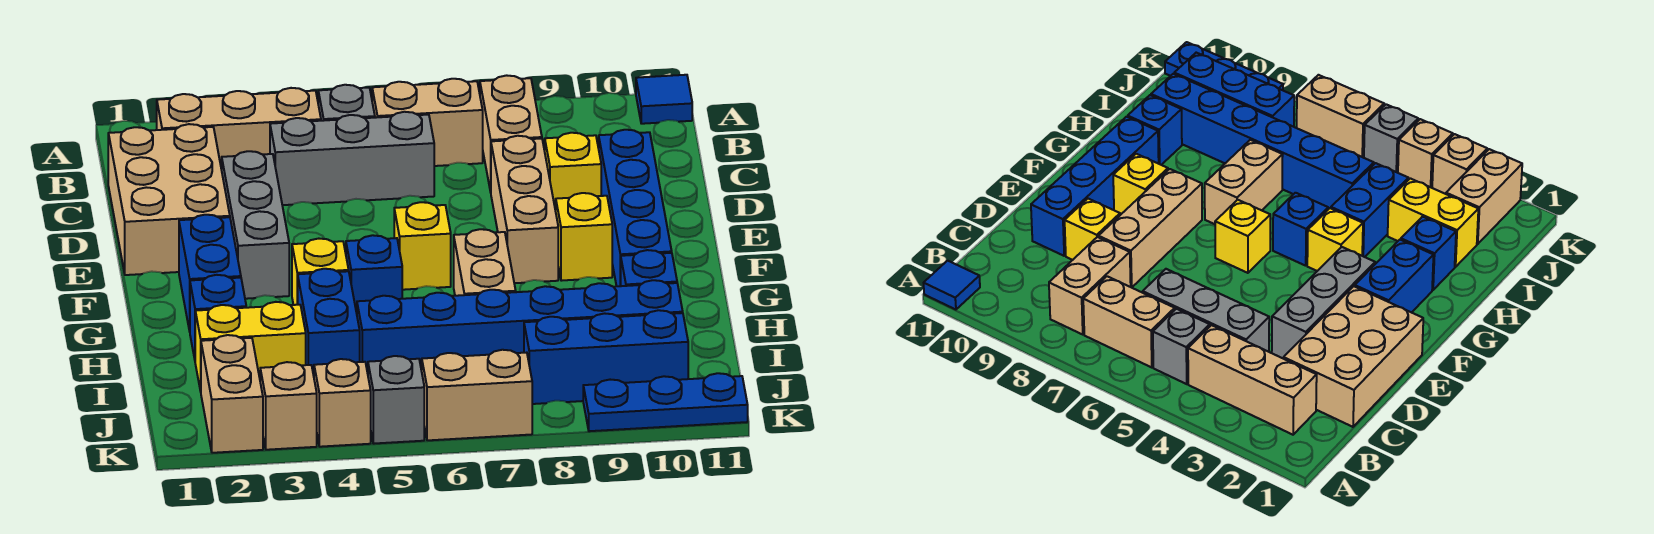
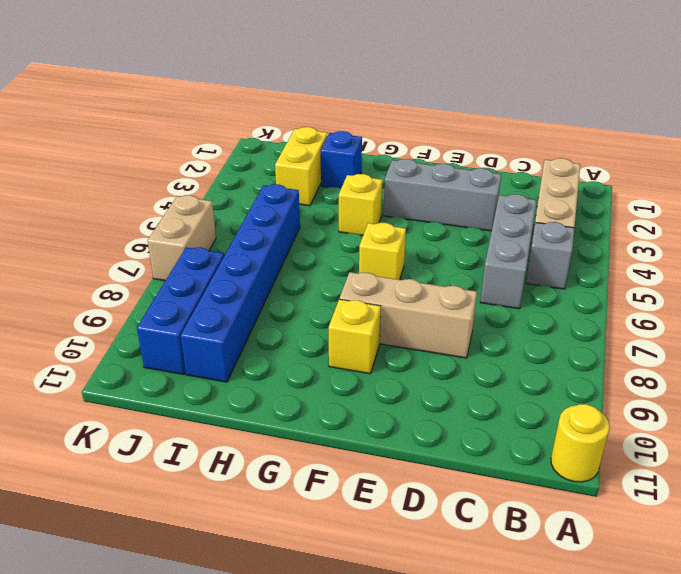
yellow round brick A11 level 1 -> blue tile A11 level 1
none -> tan brick B6:B7 level 1
none -> tan brick B8:C8 level 1
none -> tan brick C1:E2 level 1

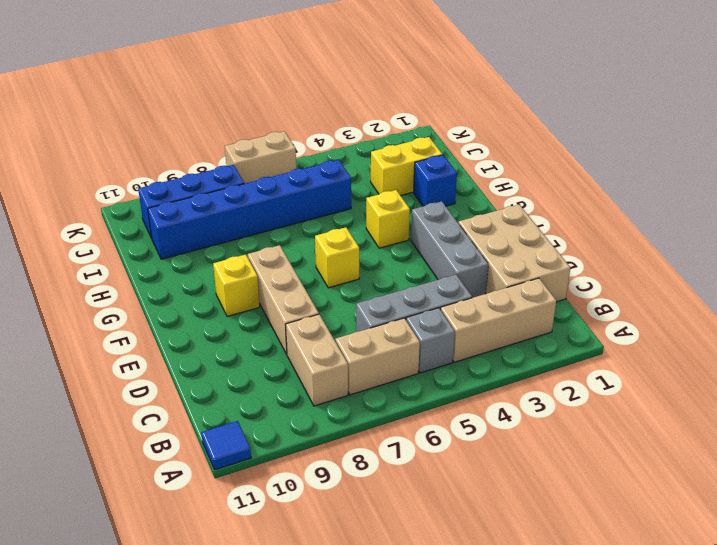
none -> yellow brick D9 level 1
none -> blue brick D10:G10 level 1
none -> blue brick F2:G2 level 1

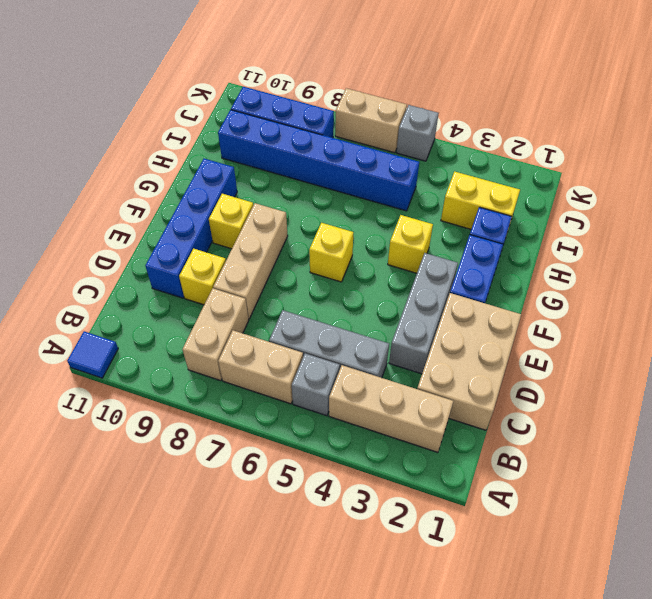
none -> blue brick G5 level 1
none -> tan brick G7:H7 level 1
none -> blue brick H4:I4 level 1

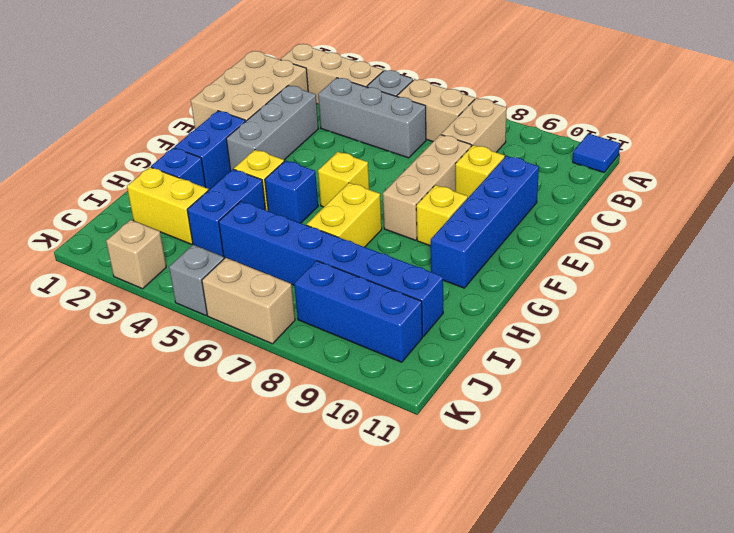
yellow brick G7:H7 level 1 -> tan brick G7:H7 level 1
none -> blue brick H10 level 1
none -> tan brick J2:K2 level 1
none -> tan brick K4 level 1

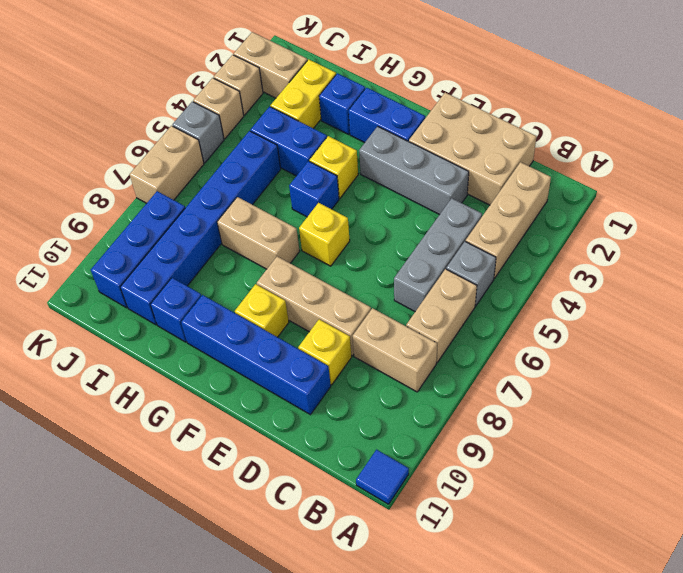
none -> blue plate K9:K11 level 1

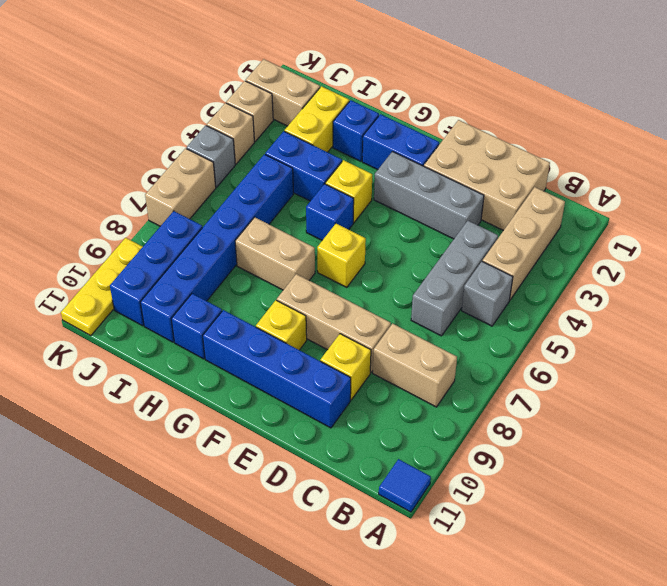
yellow plate K9:K11 level 1 -> blue plate K9:K11 level 1
none -> tan brick B6:B7 level 1

